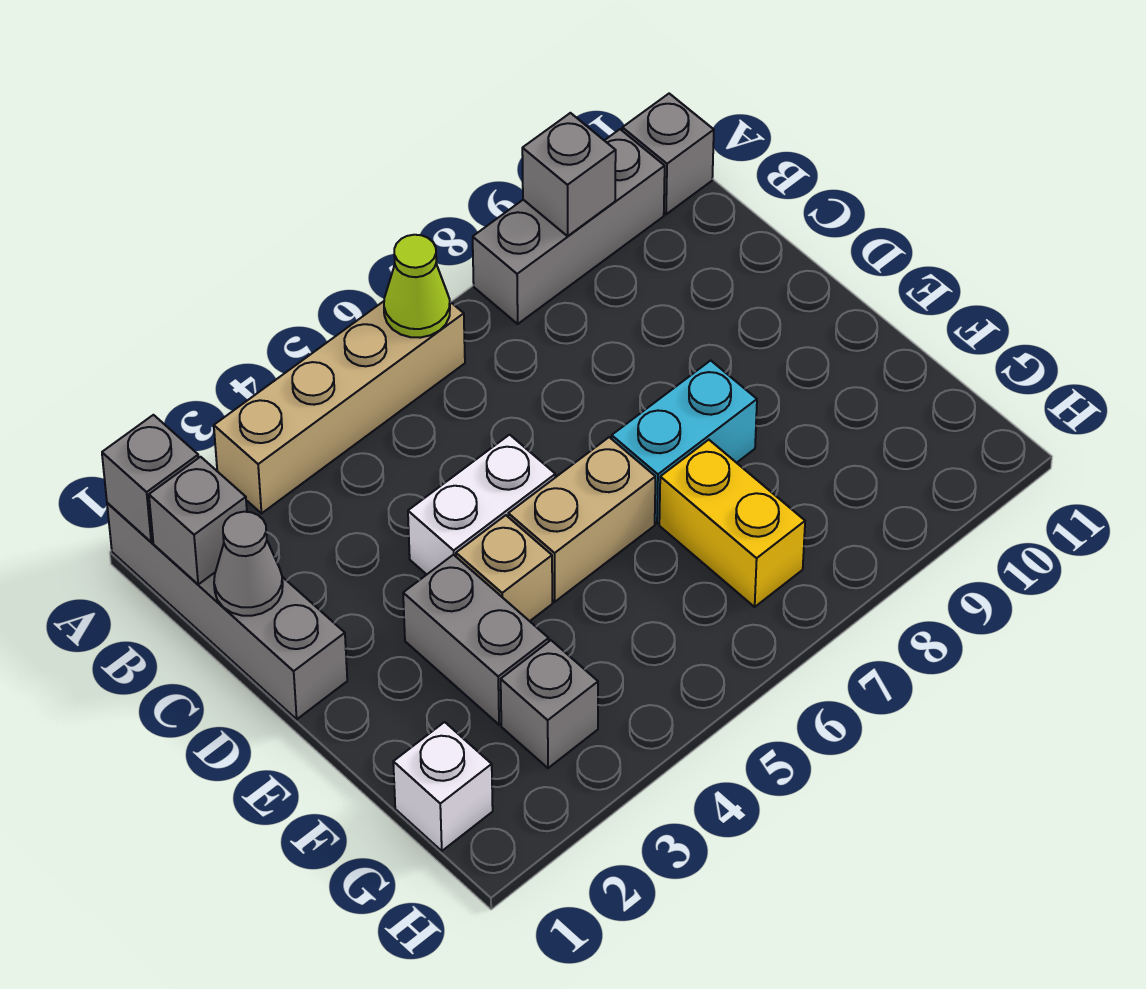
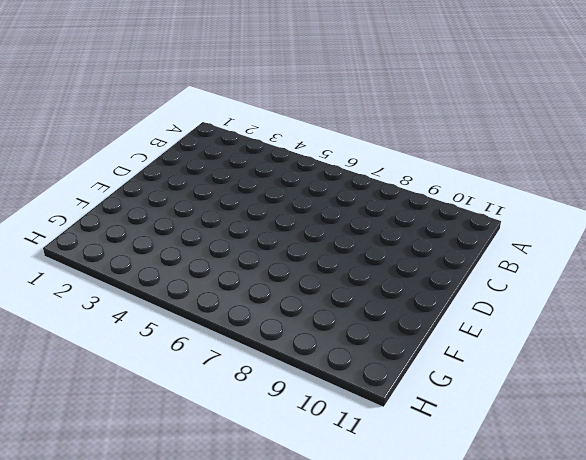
none -> grey brick A1:D1 level 1
none -> tan brick A3:A6 level 1
none -> grey brick A8:A10 level 1

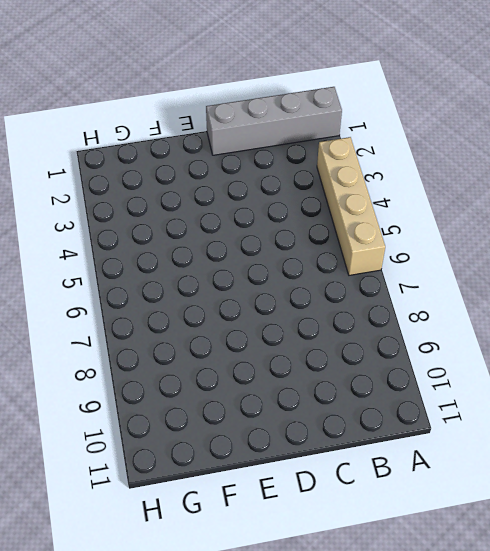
none -> grey brick A8:A10 level 1
none -> grey brick A11 level 1
none -> white brick D4:D5 level 1

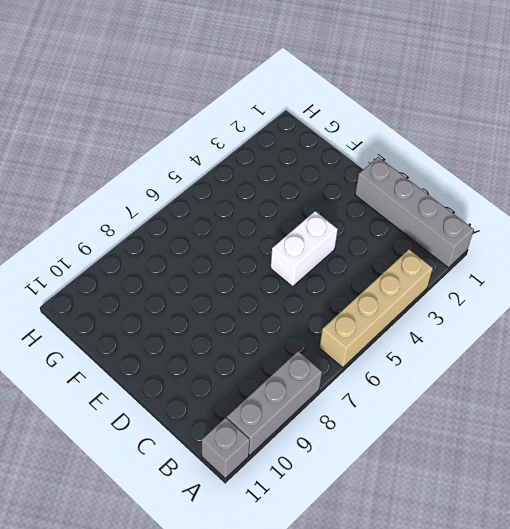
none -> grey brick E3:F3 level 1
none -> tan brick E4 level 1
none -> tan brick E5:E6 level 1

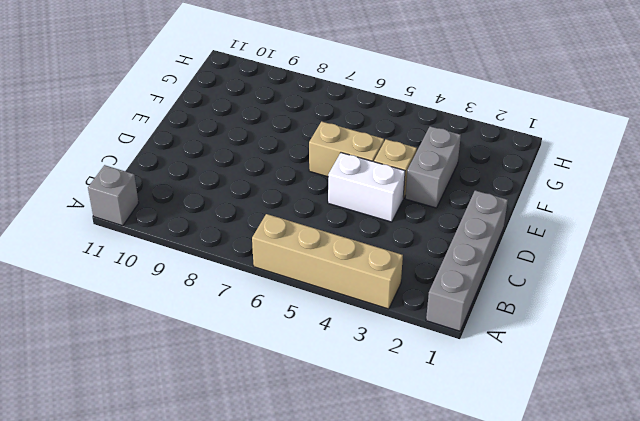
none -> grey brick A8:A10 level 1
none -> cyan brick E7:E8 level 1
none -> yellow brick F7:G7 level 1

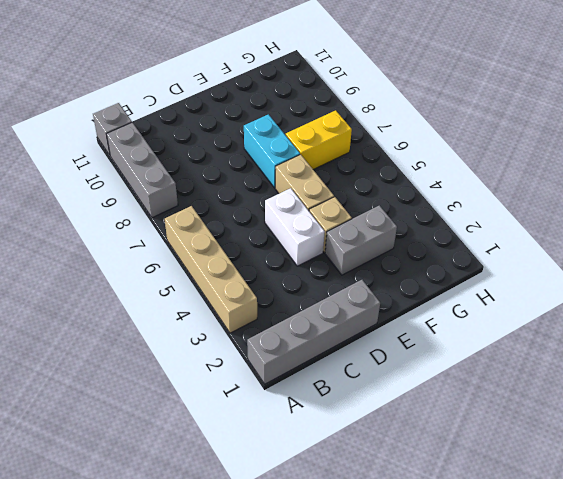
none -> white brick G1 level 1
none -> grey brick G3 level 1
none -> grey brick A1 level 2

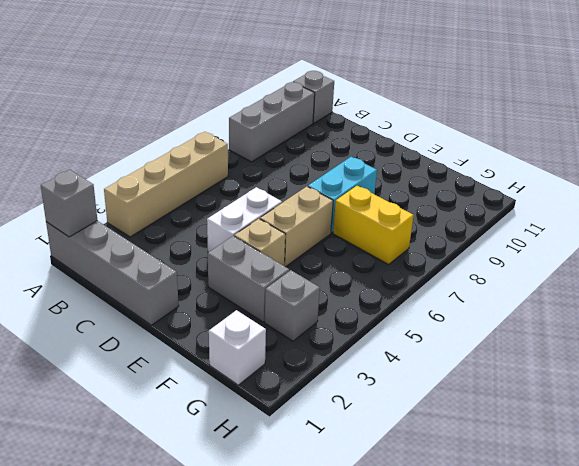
none -> lime cone A6 level 2
none -> grey brick A9 level 2
none -> grey brick B1 level 2

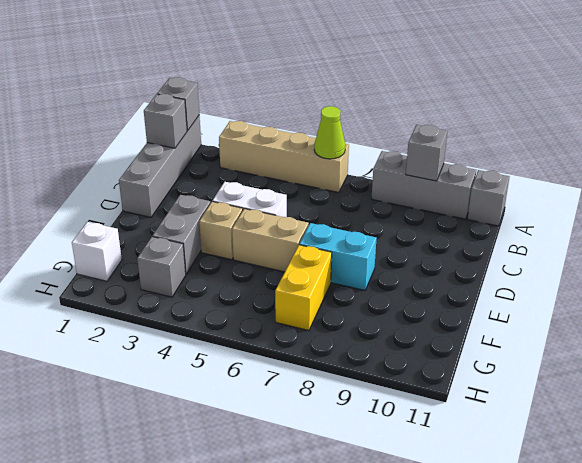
none -> grey cone C1 level 2

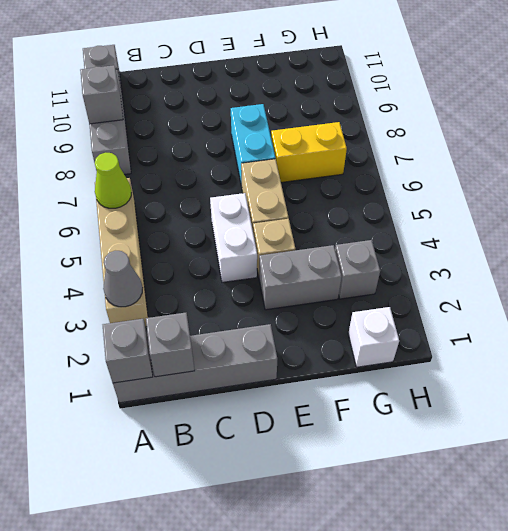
grey cone A3 level 2 -> grey cone C1 level 2

